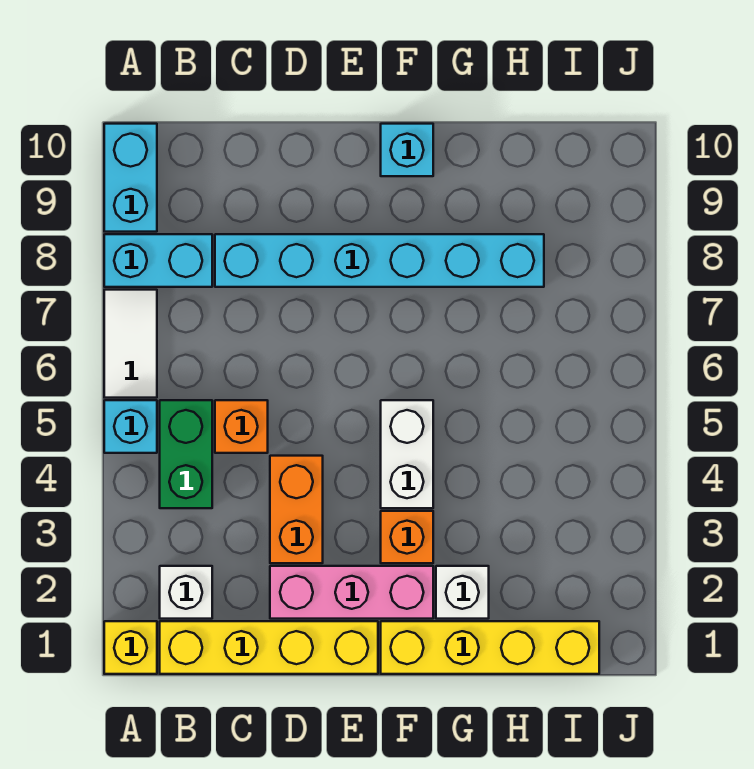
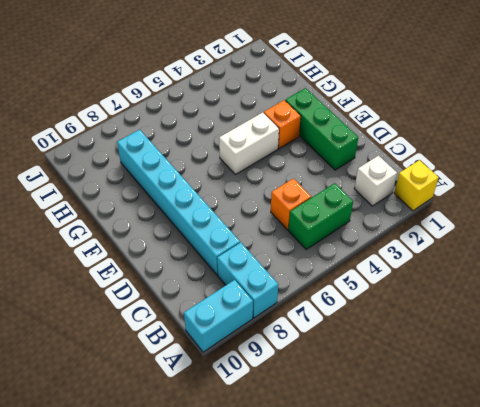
green brick D2:F2 level 1 -> pink brick D2:F2 level 1
none -> cyan brick A5 level 1
none -> white tile A6:A7 level 1
none -> yellow brick B1:E1 level 1

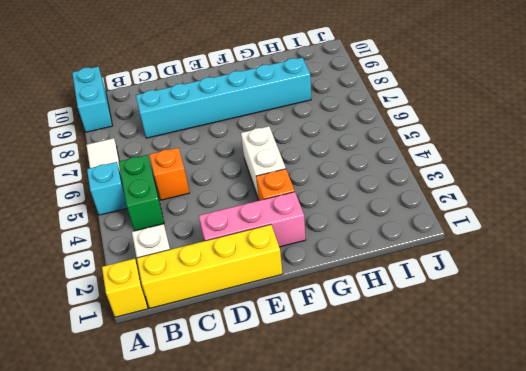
none -> cyan brick A8:B8 level 1
none -> orange brick D3:D4 level 1
none -> yellow brick F1:I1 level 1

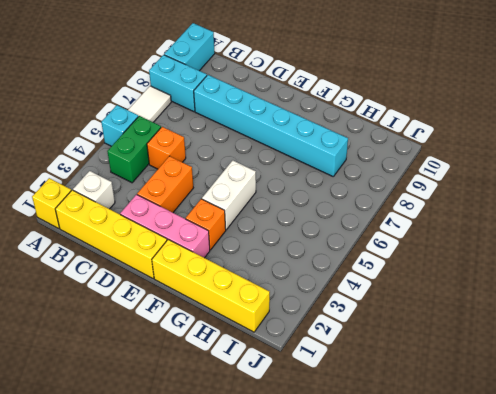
none -> cyan brick F10 level 1
none -> white brick G2 level 1

